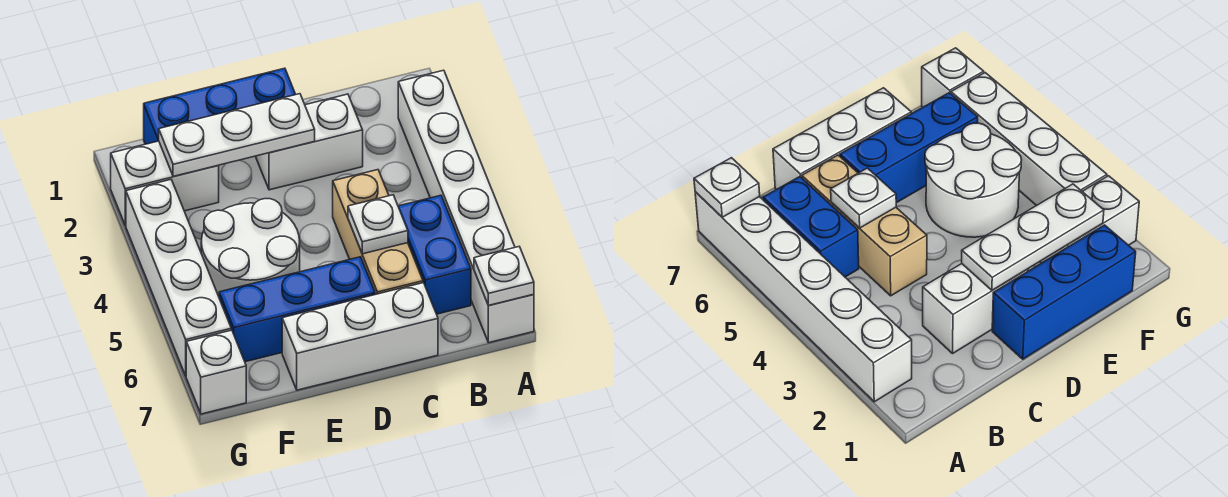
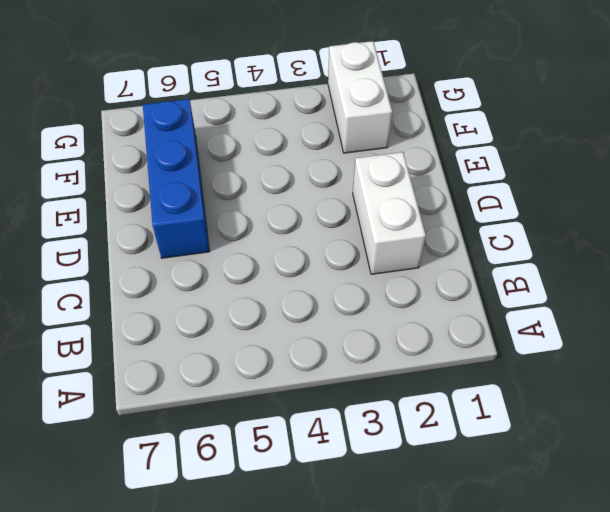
none -> white brick A2:A7 level 1
none -> blue brick B5:B6 level 1
none -> tan brick C4:C6 level 1

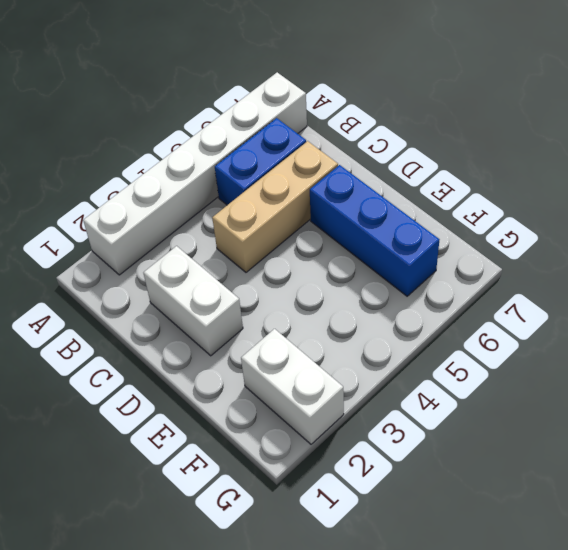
none -> white brick C7:E7 level 1
none -> blue brick D1:F1 level 1
none -> white round brick E4:F5 level 1

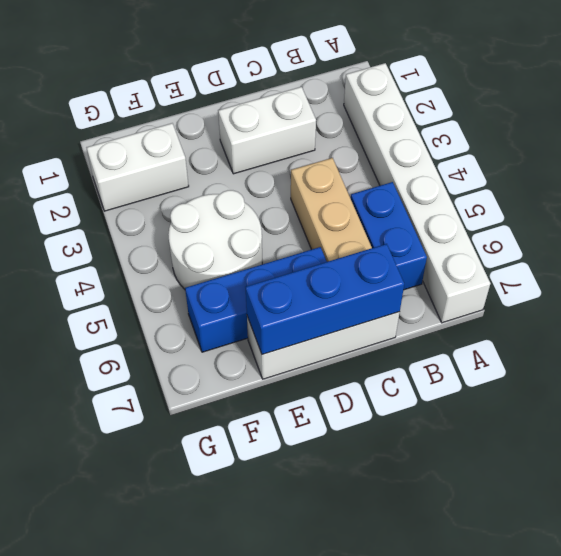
blue brick C7:E7 level 2 -> blue brick D1:F1 level 1
none -> white brick G3:G6 level 1
none -> white brick G7 level 1
none -> white plate A7 level 2

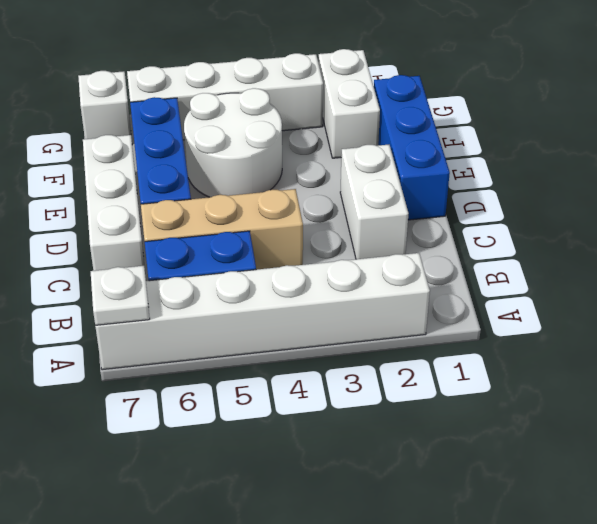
none -> white plate C5 level 2
none -> white plate D2:F2 level 2

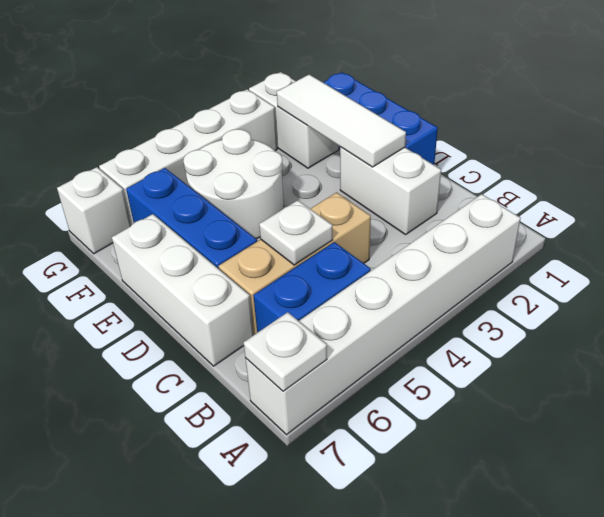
white tile D2:F2 level 2 -> white plate D2:F2 level 2

